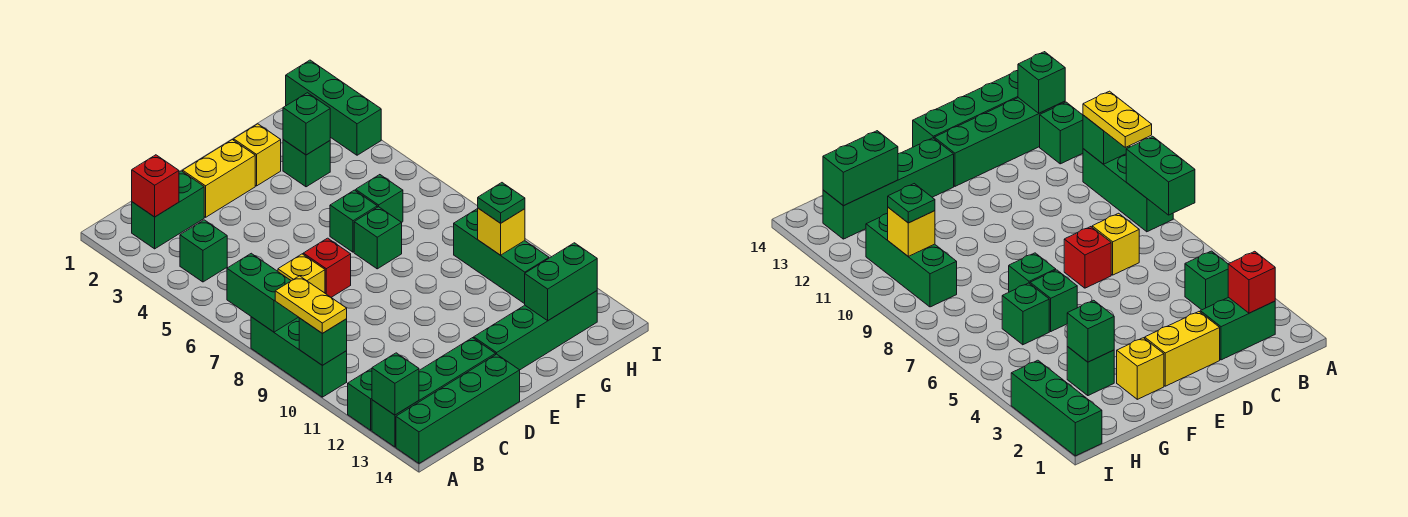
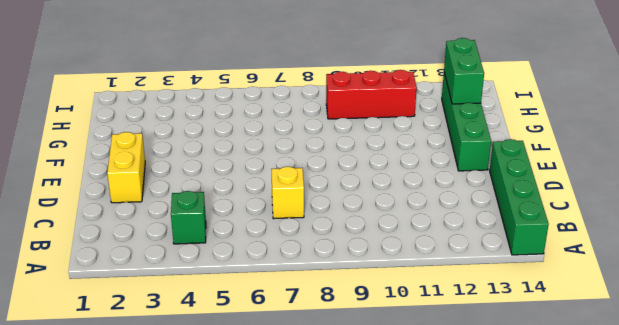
red brick H9:H11 level 1 -> green brick H9:H11 level 1
none -> green brick A8:A10 level 1
none -> green brick A12 level 1
none -> green brick A13:D13 level 1

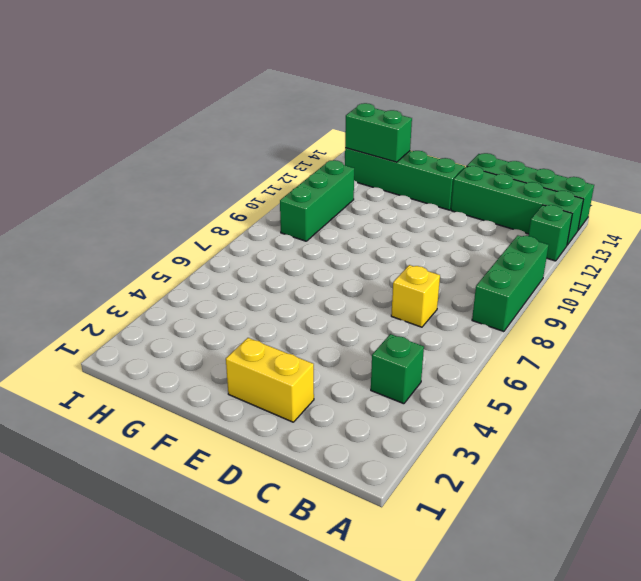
none -> green brick B2:C2 level 1
none -> red brick D7 level 1
none -> yellow brick F2 level 1

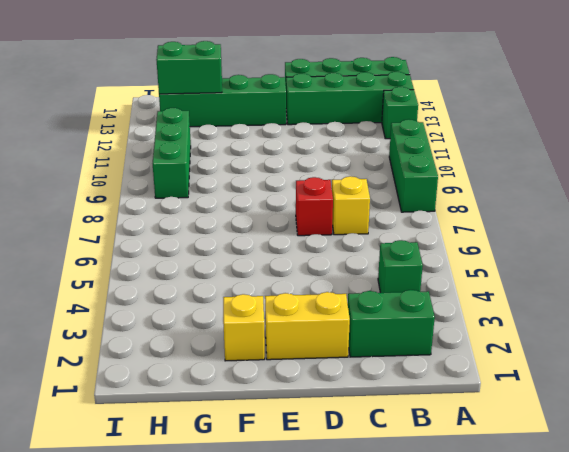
none -> green brick F6 level 1
none -> green brick F7 level 1
none -> green brick G3 level 1

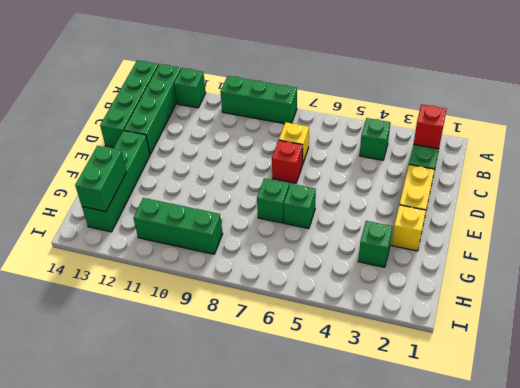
none -> green brick G6 level 1
none -> green brick I1:I3 level 1
none -> green brick A7:A8 level 2

